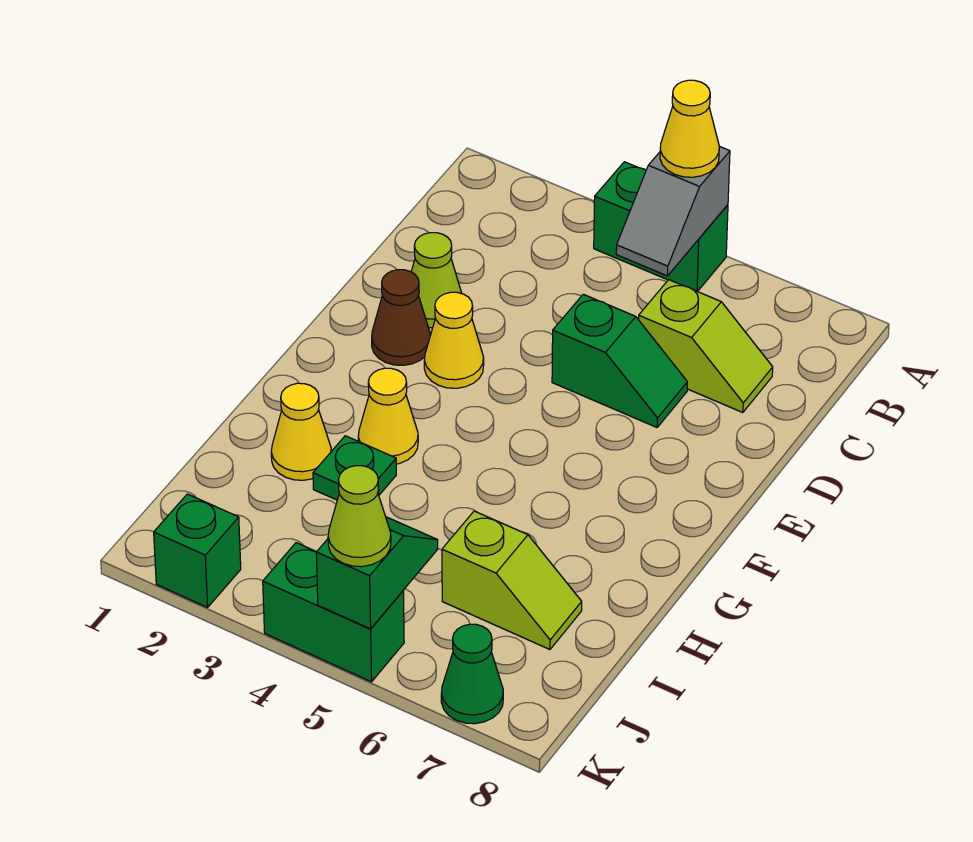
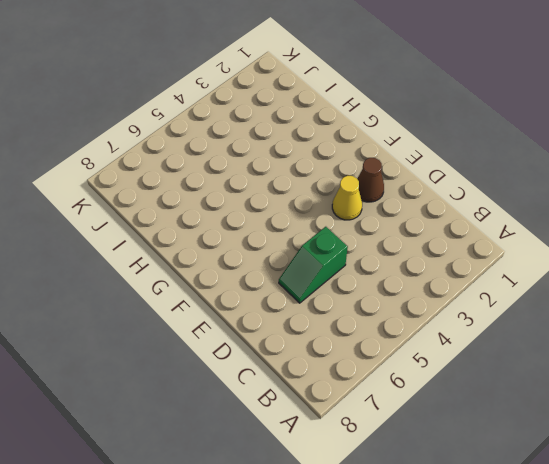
none -> green brick A4:A5 level 1
none -> lime slope C6:C7 level 1 top 6
none -> lime cone D2 level 1

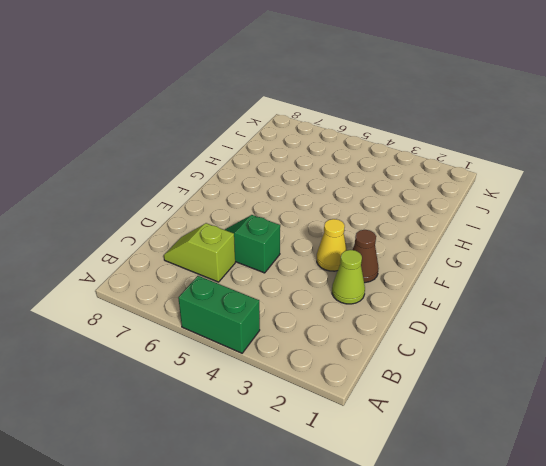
none -> yellow cone G3 level 1
none -> yellow cone H2 level 1
none -> green plate H3 level 1

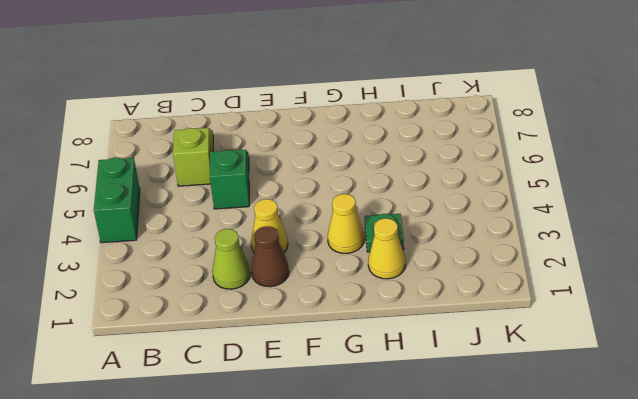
none -> lime slope I6:I7 level 1 top 6
none -> green brick K2 level 1
none -> green brick K4:K5 level 1

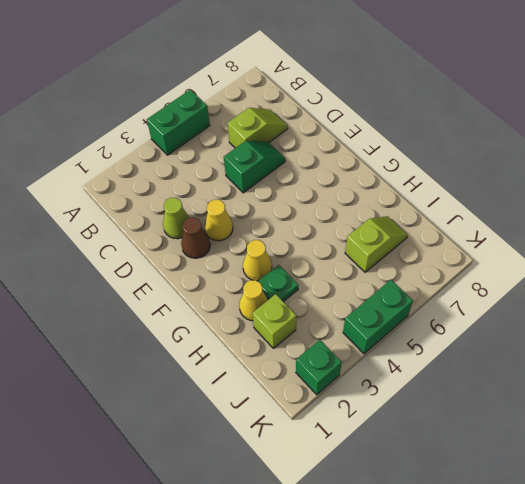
lime brick I2 level 1 -> none
none -> green cone K7 level 1
none -> grey slope A5:B5 level 2 top A
none -> green slope J5:K5 level 2 top K

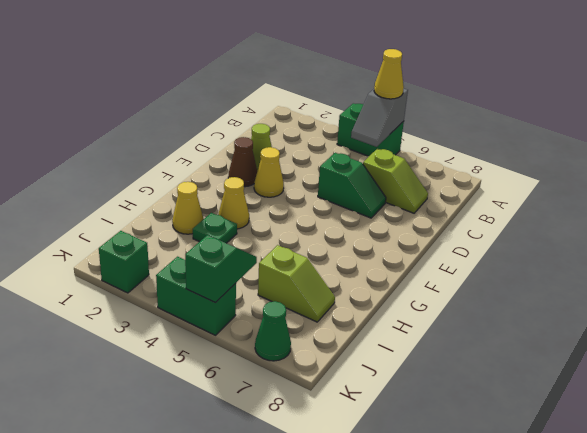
none -> lime cone K5 level 3

